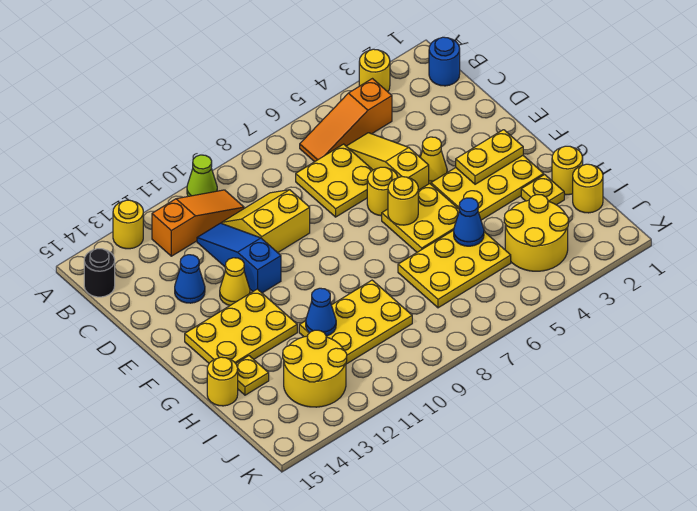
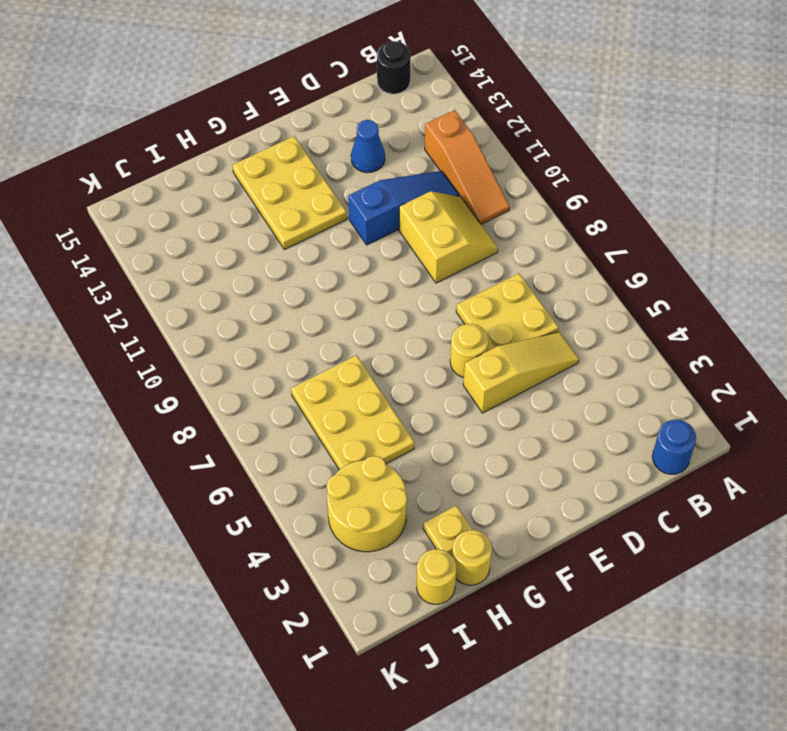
none -> yellow round brick A3 level 1
none -> lime cone A10 level 1
none -> yellow round brick A13 level 1
none -> orange slope B4:B6 level 1 top 4

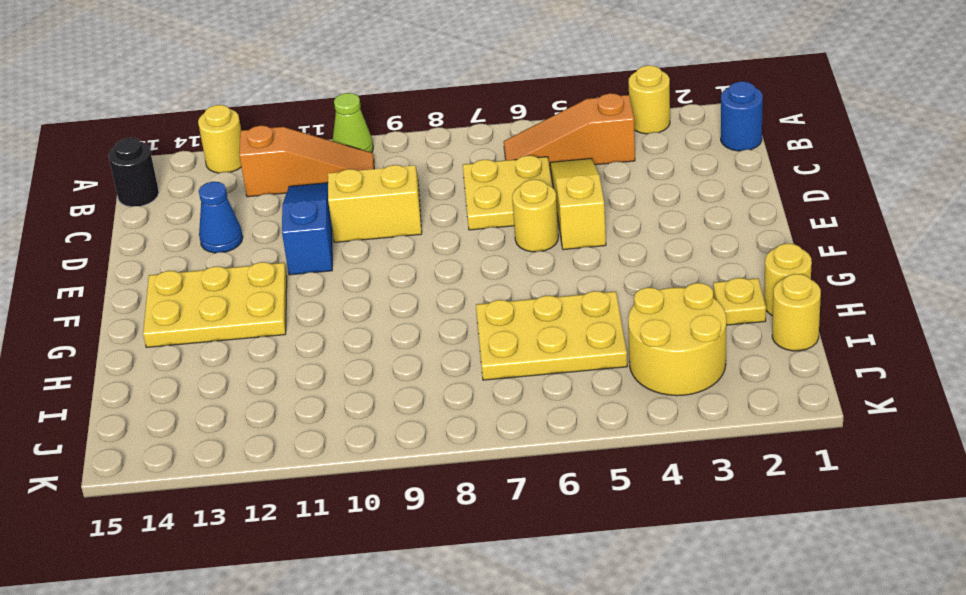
none -> yellow cone E4 level 1
none -> yellow cone E12 level 1
none -> yellow plate F2:G4 level 1
none -> yellow plate F5:G6 level 1

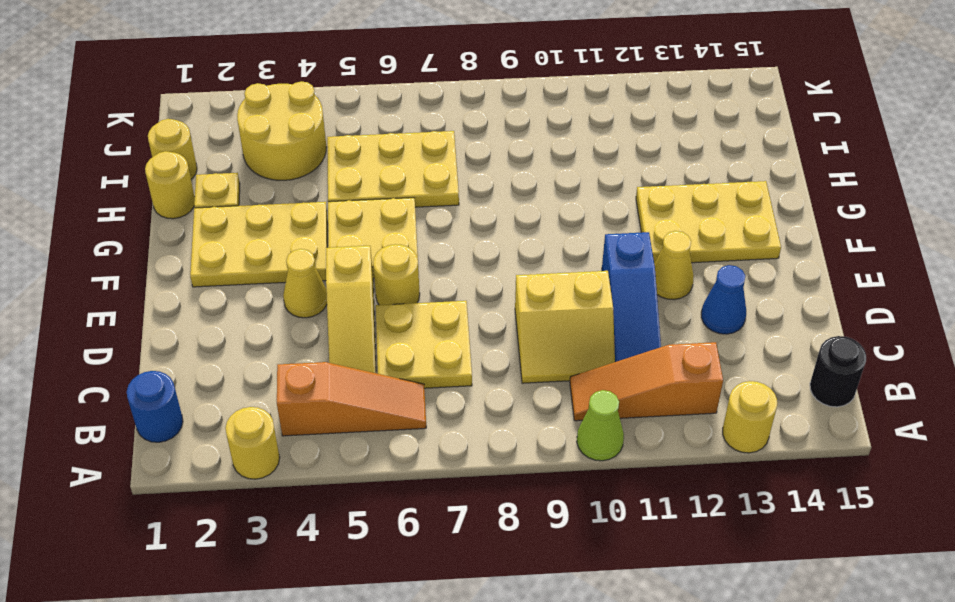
none -> yellow plate H9:I11 level 1
none -> yellow plate H14 level 1
none -> yellow round brick H15 level 1
none -> yellow round brick I12:J13 level 1

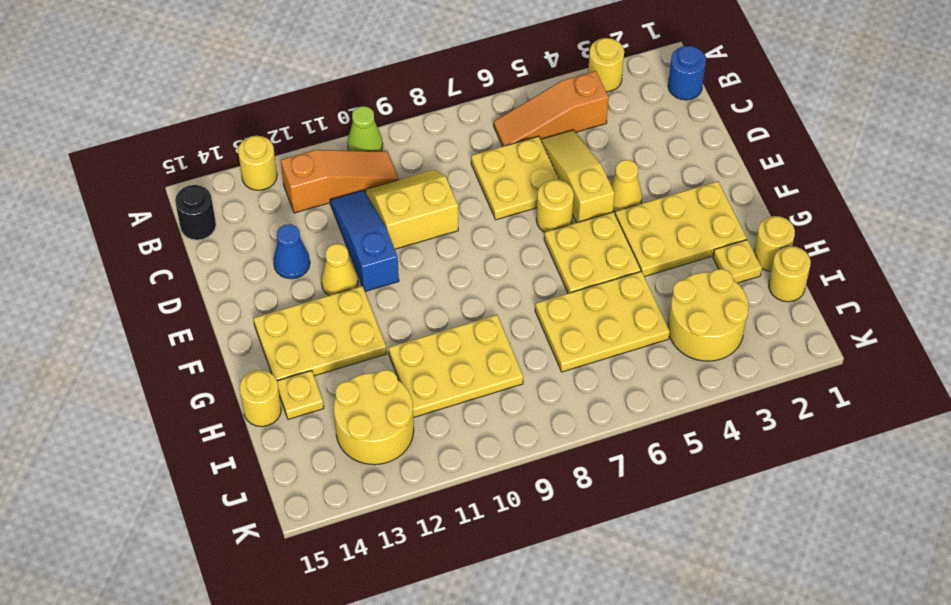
none -> yellow plate F2:F3 level 2
none -> yellow round brick F6 level 2
none -> blue cone H5 level 2
none -> blue cone H11 level 2

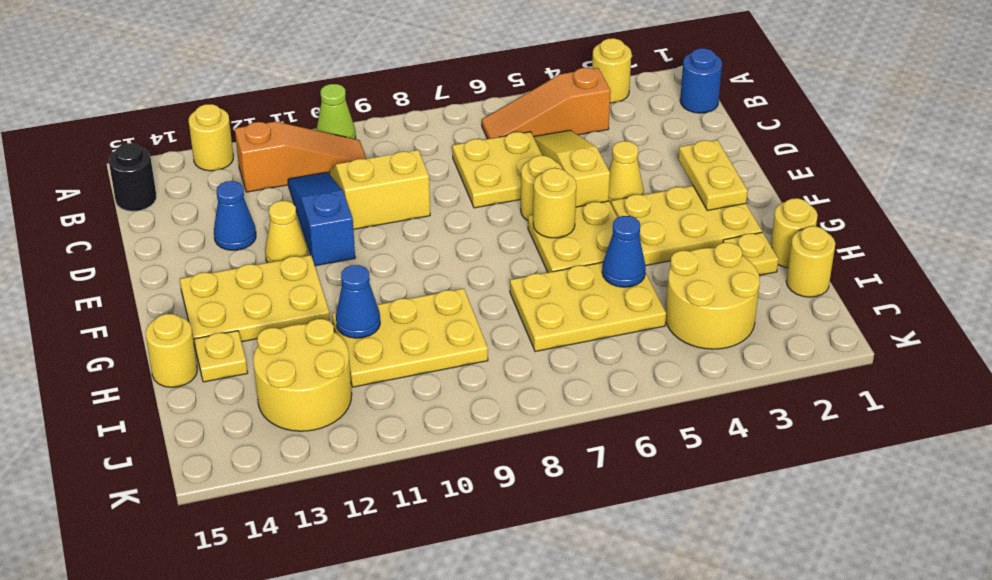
yellow plate E2:F2 level 2 -> yellow plate F2:F3 level 2

